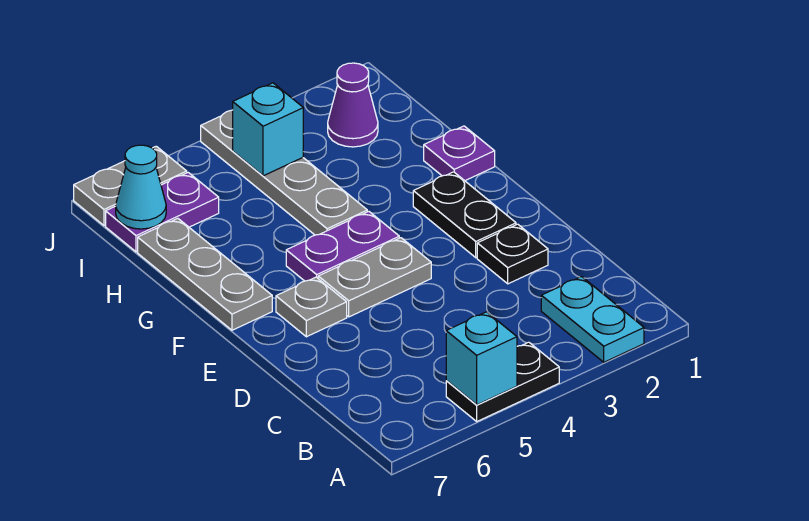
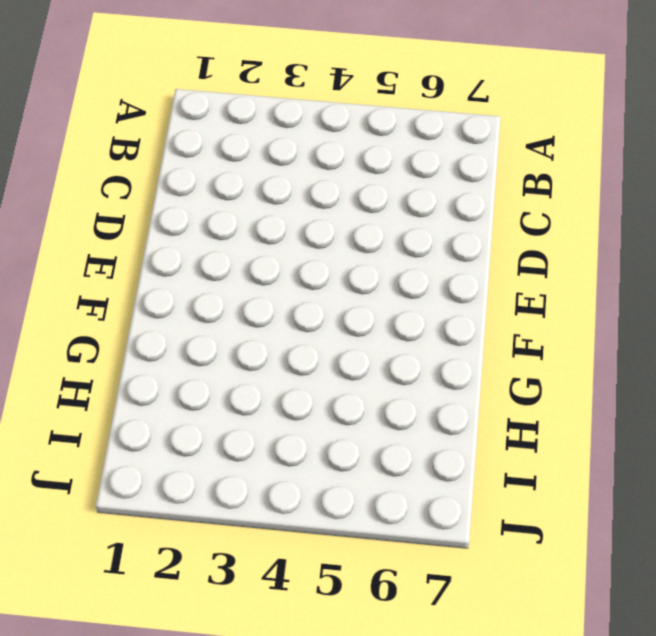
none -> cyan plate A2:B2 level 1
none -> black plate A4:A5 level 1
none -> black plate D2 level 1

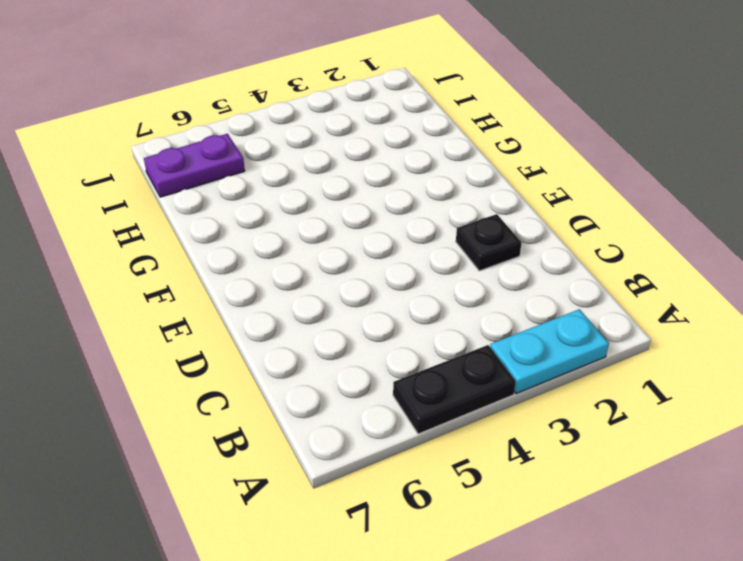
cyan plate A2:A3 level 1 -> cyan plate A2:B2 level 1
none -> black plate E2:F2 level 1
none -> grey plate E4:E5 level 1
none -> grey plate E6 level 1

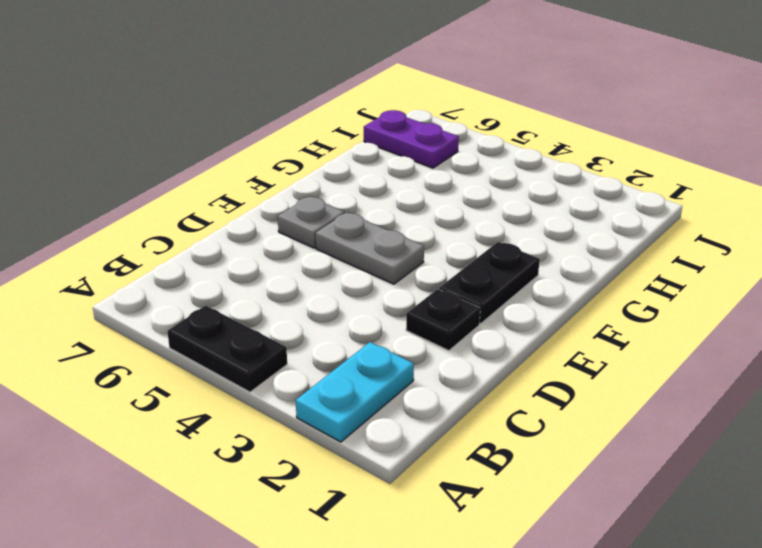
none -> purple plate F4:F5 level 1
none -> grey plate F7:H7 level 1
none -> purple plate G1 level 1

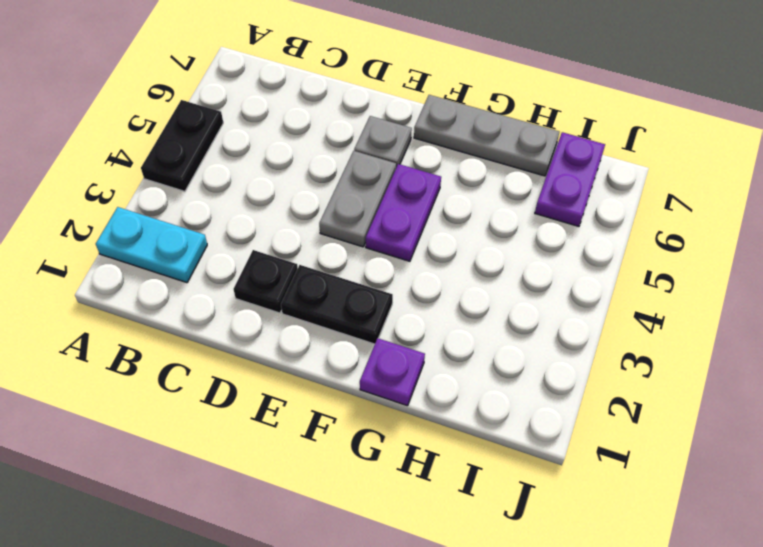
none -> grey plate G4:J4 level 1
none -> purple cone I2 level 1
none -> grey plate J6:J7 level 1

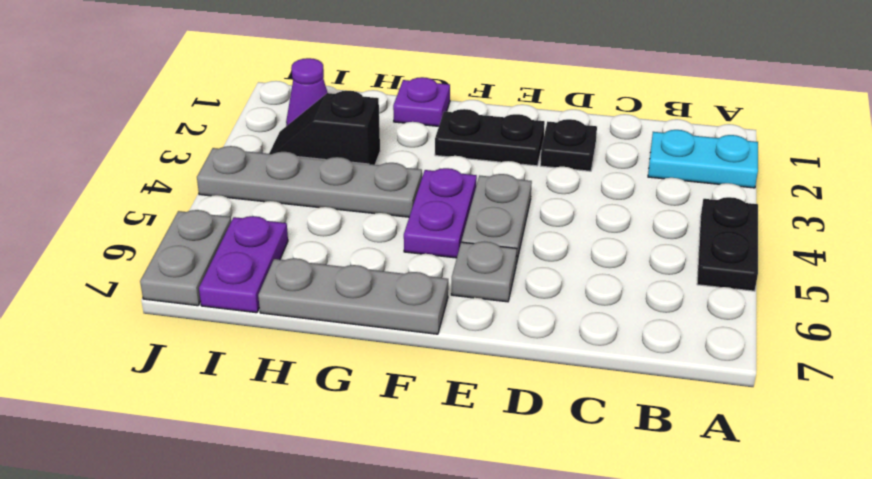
black slope H3:I3 level 1 top H -> none
none -> cyan brick A5 level 2
none -> cyan brick I4 level 2
none -> cyan cone I7 level 2

